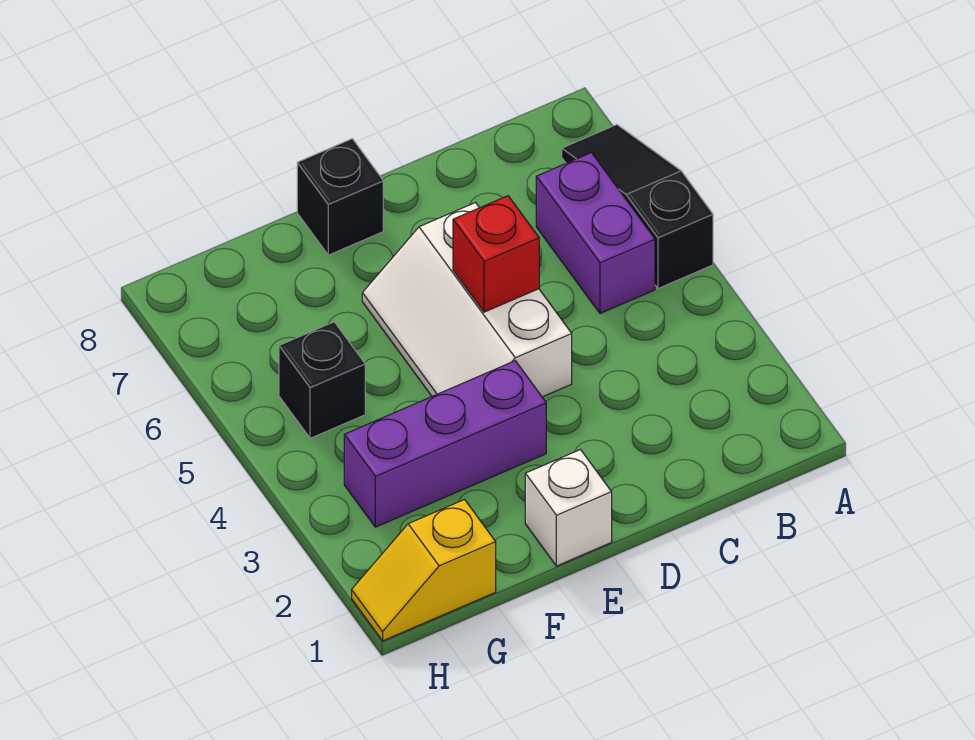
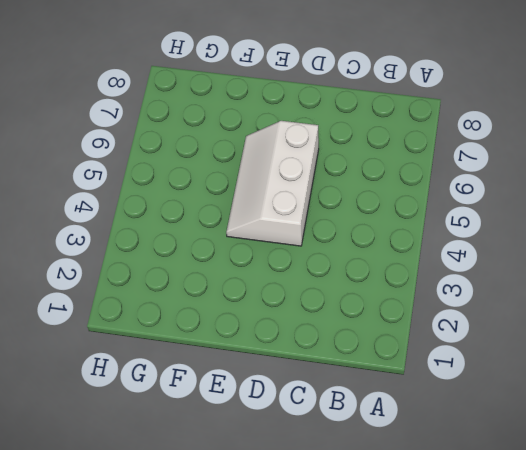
none -> black slope A5:A7 level 1 top 5
none -> purple brick B5:B6 level 1

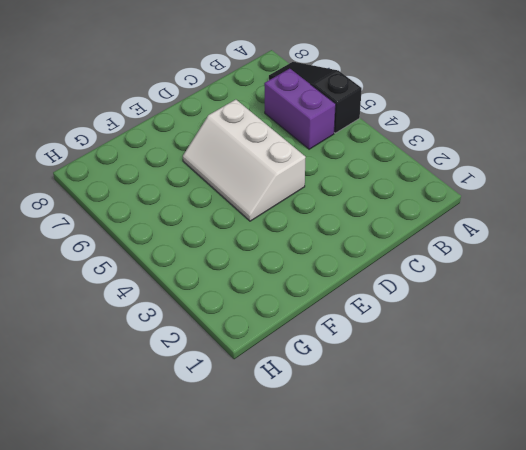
none -> white brick E1 level 1
none -> purple brick E3:G3 level 1

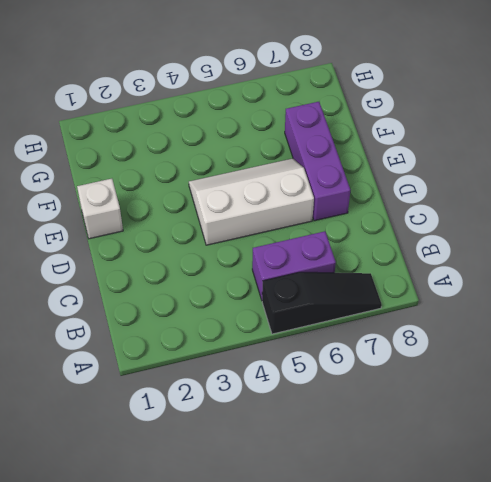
purple brick D7:F7 level 1 -> purple brick E3:G3 level 1
none -> black brick E8 level 1
none -> yellow slope G1:H1 level 1 top G

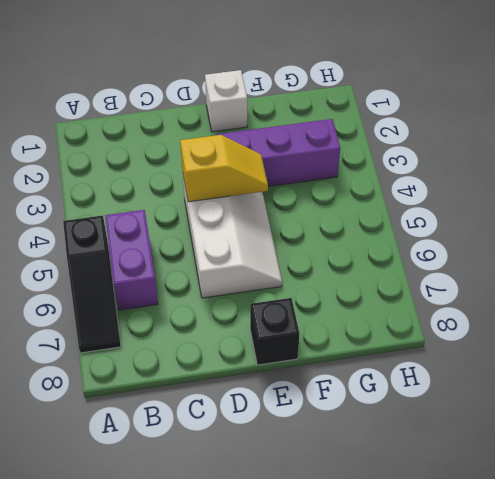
yellow slope D4:E4 level 2 top D -> yellow slope G1:H1 level 1 top G
none -> black brick G5 level 1
none -> red brick D5 level 2

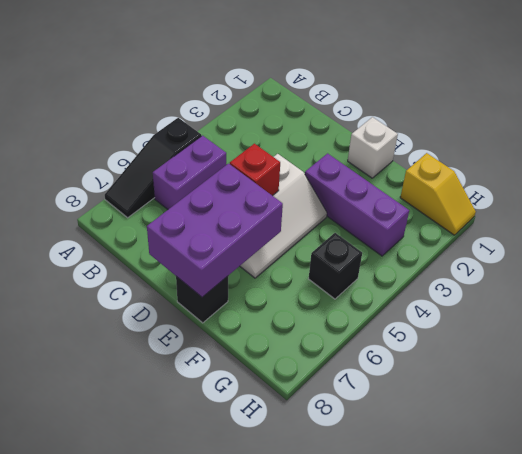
purple brick D6:E8 level 2 -> none

